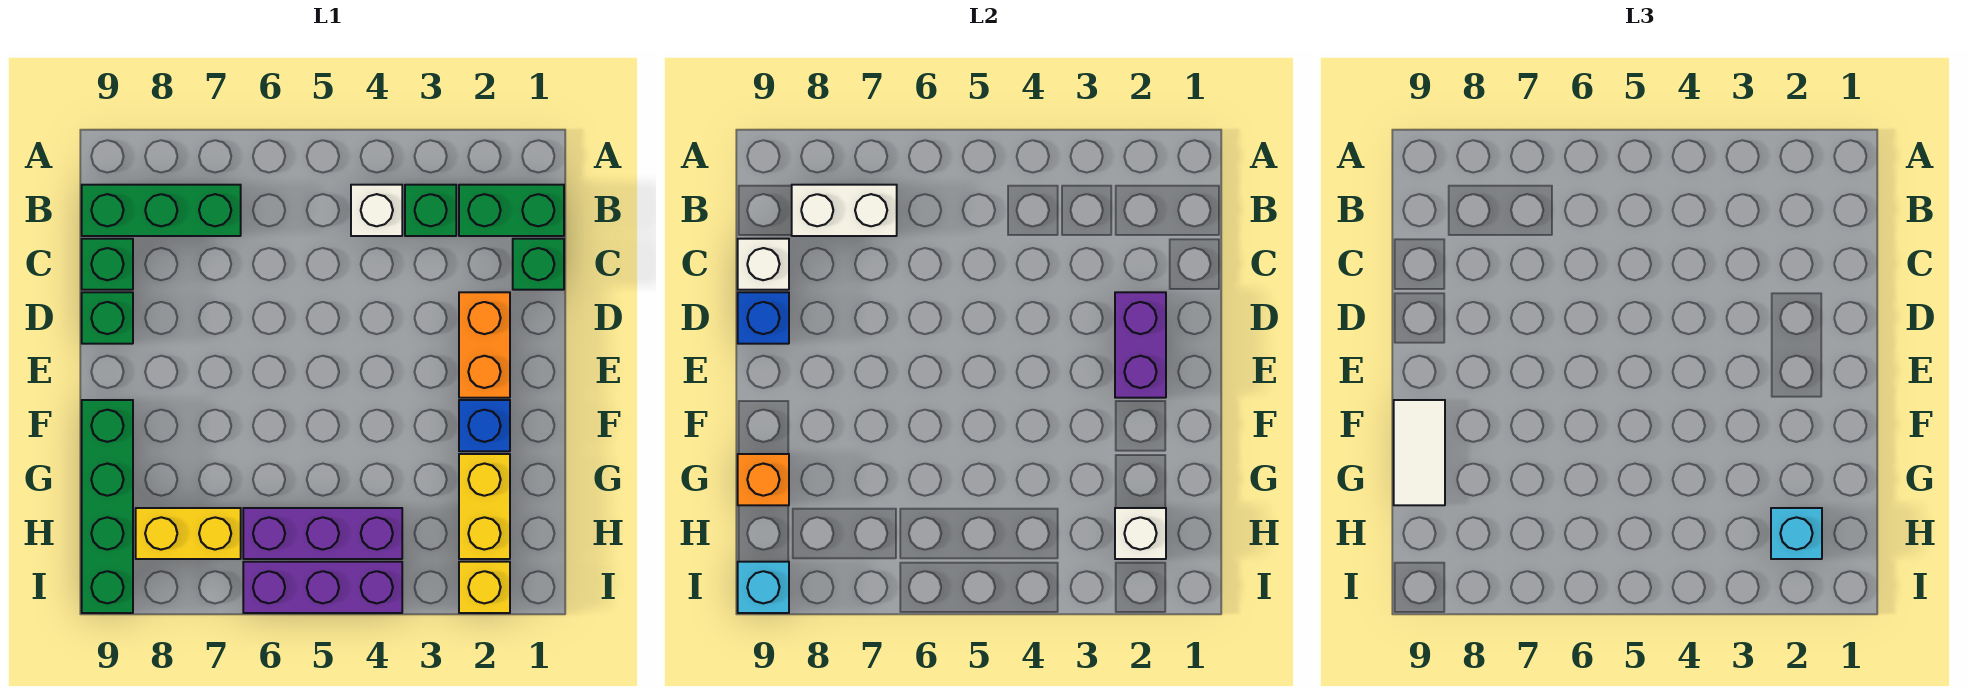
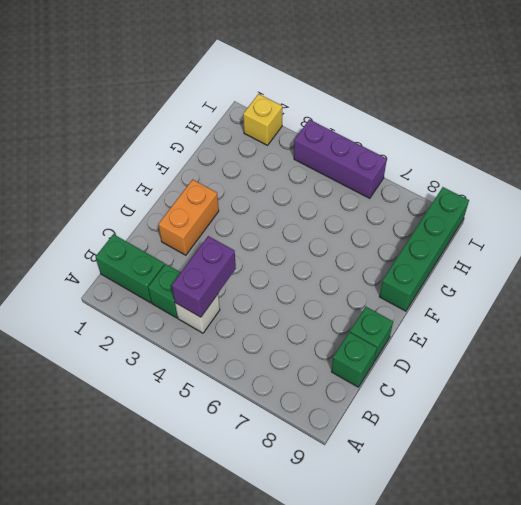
purple brick B4:C4 level 2 -> purple brick D2:E2 level 2
none -> green brick B7:B9 level 1
none -> green brick C1 level 1
none -> blue brick F2 level 1

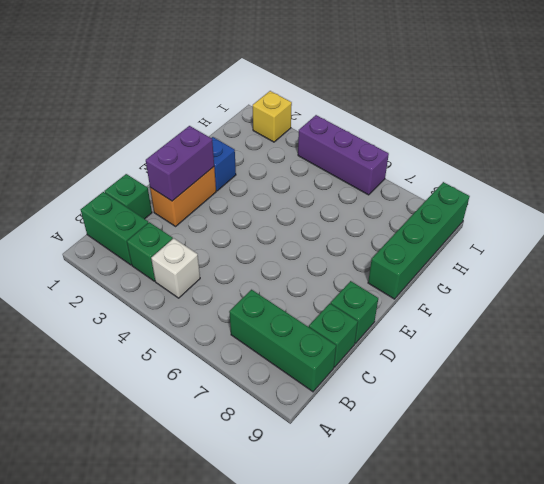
none -> yellow brick G2:H2 level 1
none -> purple brick H4:H6 level 1
none -> yellow brick H7:H8 level 1

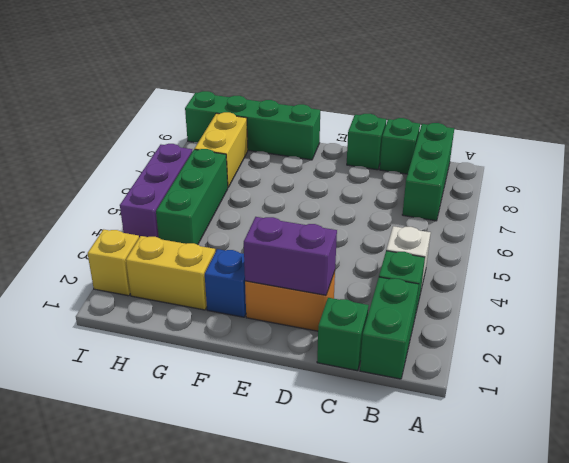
green brick H4:H6 level 1 -> purple brick H4:H6 level 1
none -> white brick B7:B8 level 2
none -> white brick C9 level 2
none -> blue brick D9 level 2

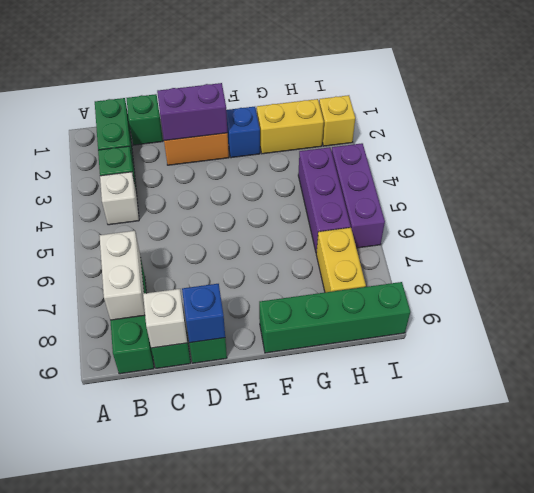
none -> orange brick G9 level 2
none -> white brick H2 level 2
none -> cyan brick I9 level 2

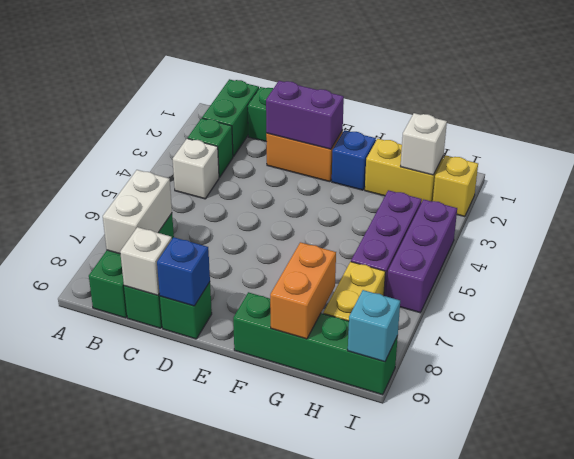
orange brick G8:G9 level 2 -> orange brick G9 level 2
none -> white tile F9:G9 level 3
none -> cyan brick H2 level 3

